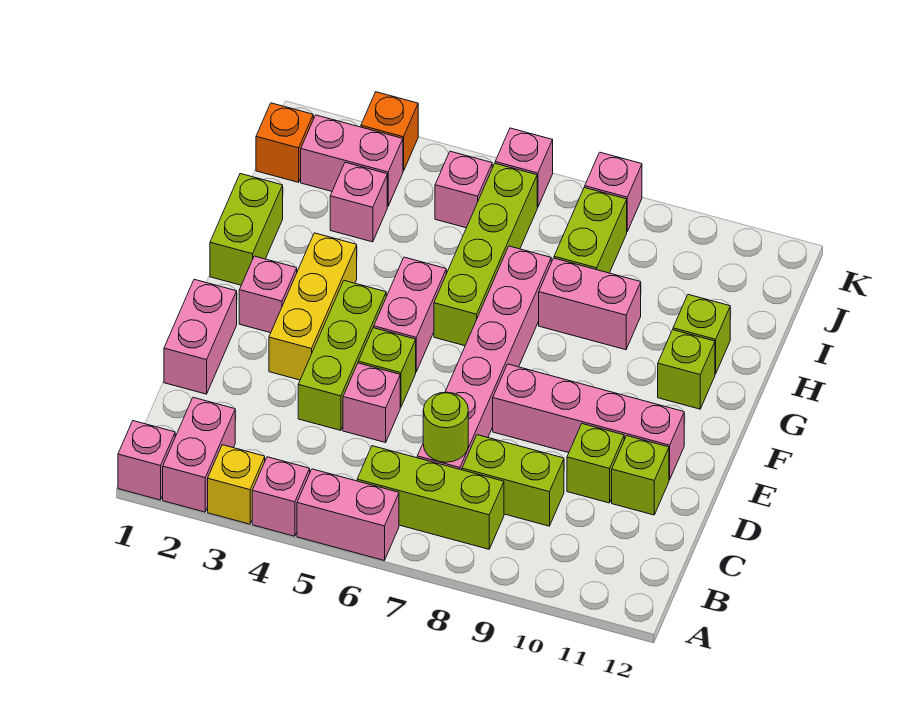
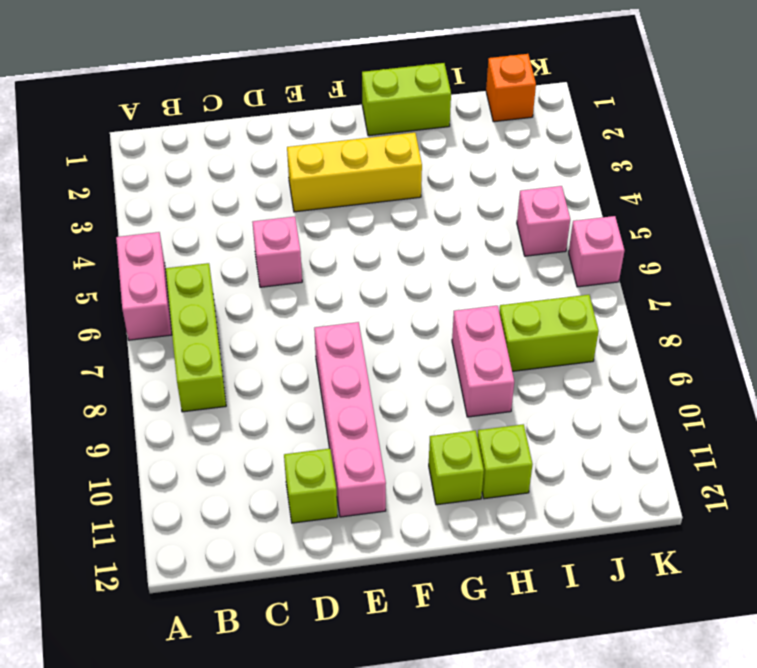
none -> pink brick A1 level 1
none -> pink brick A2:B2 level 1
none -> yellow brick A3 level 1
none -> pink brick A4 level 1

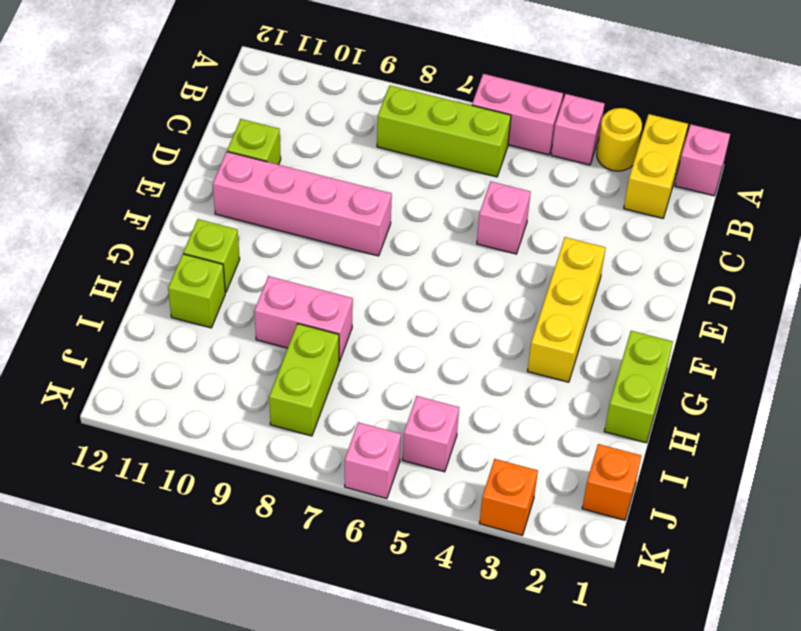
yellow brick A2:B2 level 1 -> pink brick A2:B2 level 1
yellow round brick A3 level 1 -> yellow brick A3 level 1
none -> pink brick C7:H7 level 1
none -> lime brick C8:C9 level 1
none -> pink brick D1:E1 level 1
none -> lime brick D4:F4 level 1

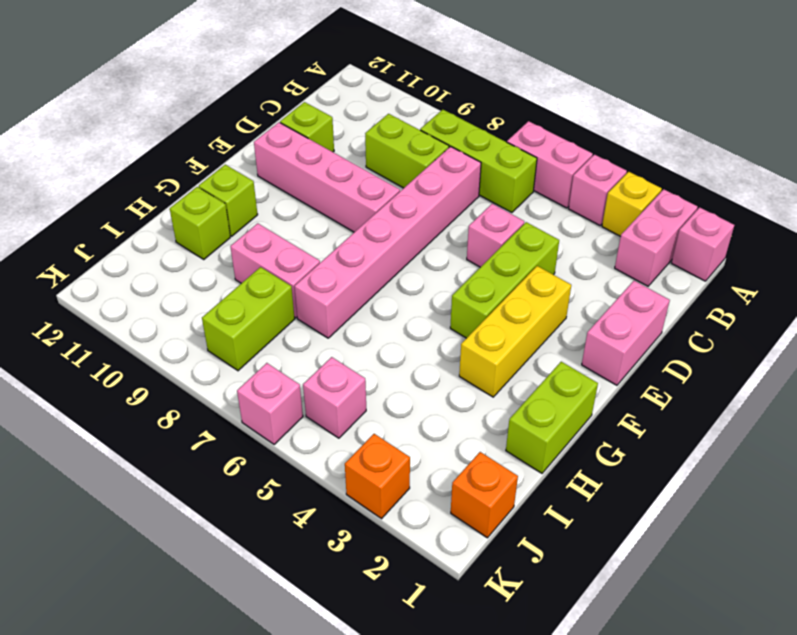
none -> lime brick D10 level 1
none -> lime brick E5 level 1
none -> pink brick F2 level 1
none -> pink brick F5:G5 level 1

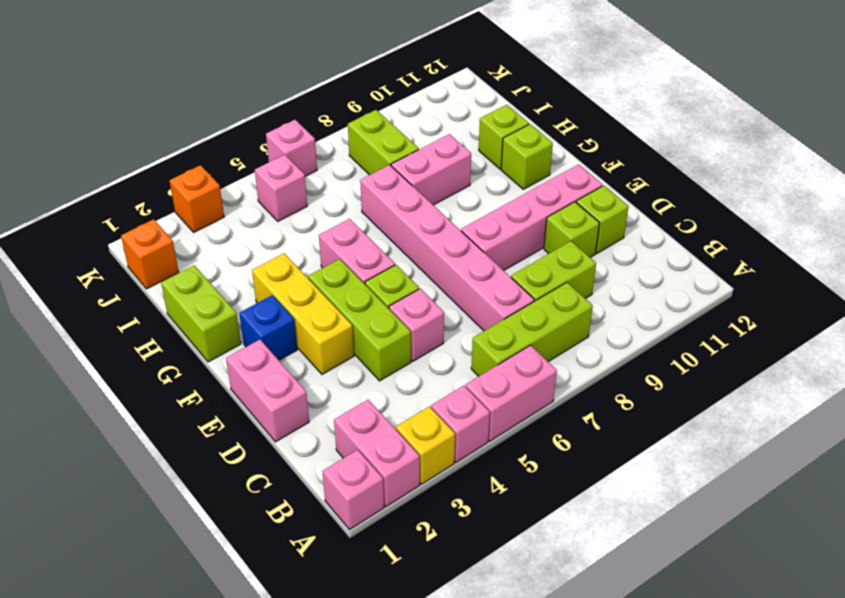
blue brick F2 level 1 -> pink brick F2 level 1
none -> lime brick G6:J6 level 1
none -> pink brick I3 level 1
none -> pink brick J2:J3 level 1
none -> pink brick K8 level 1

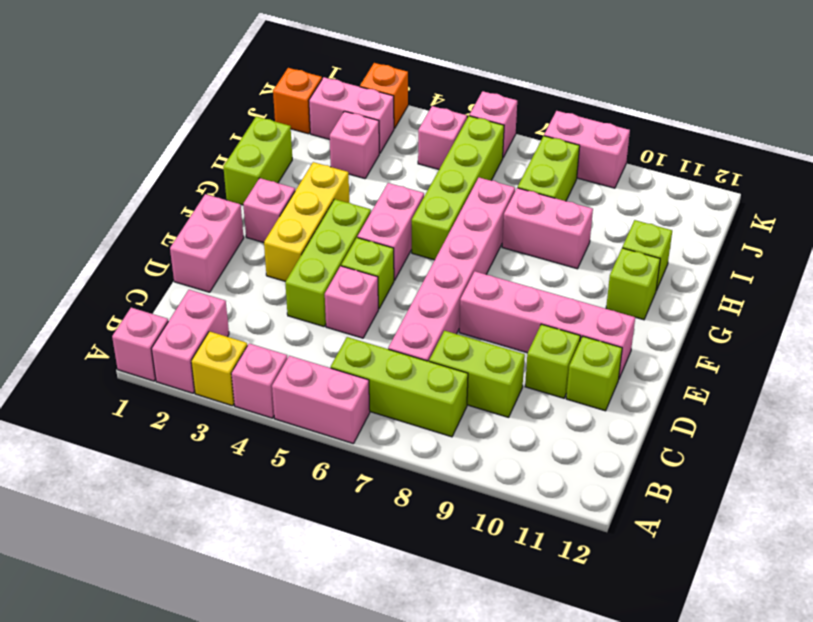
pink brick K8:K9 level 1 -> pink brick K8 level 1
none -> lime round brick C7 level 2

